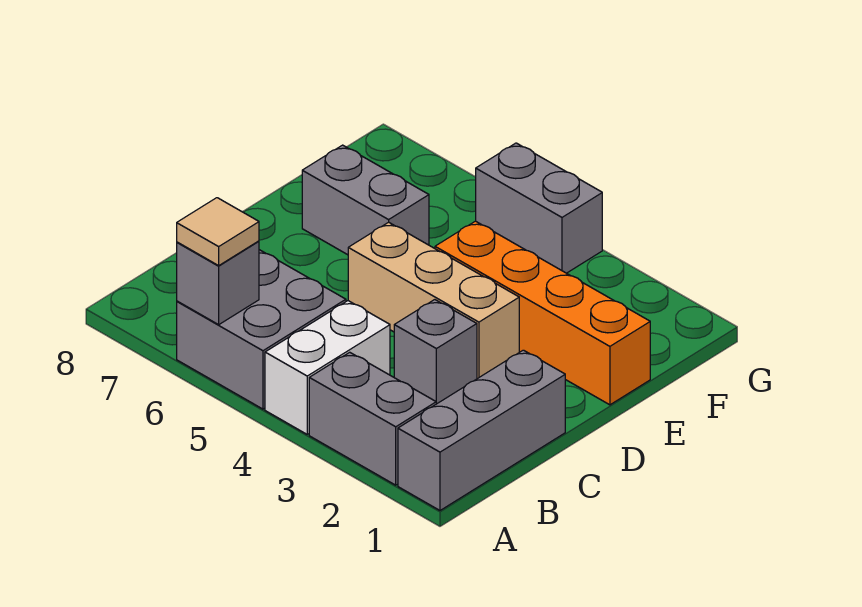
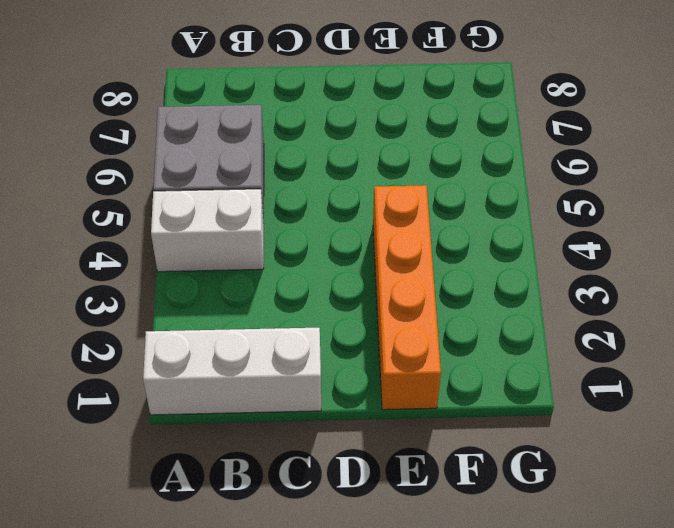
white brick A1:C1 level 1 -> grey brick A1:C1 level 1
none -> grey brick A2:A3 level 1
none -> grey brick C3 level 1

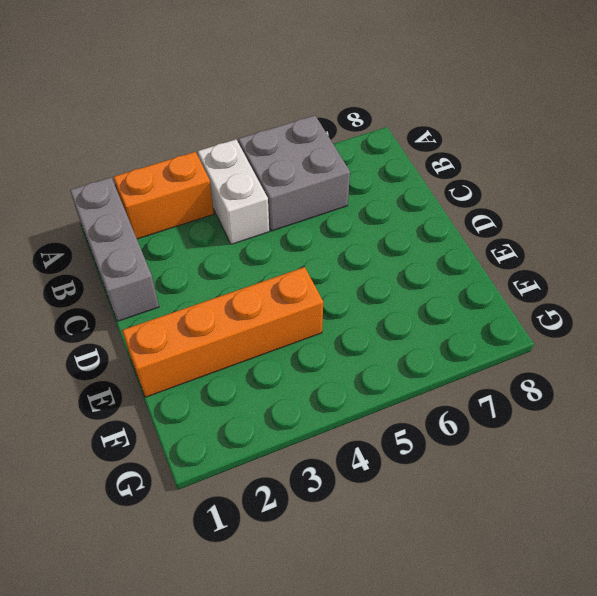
orange brick A2:A3 level 1 -> grey brick A2:A3 level 1
none -> grey brick C3 level 1
none -> tan brick D3:D5 level 1

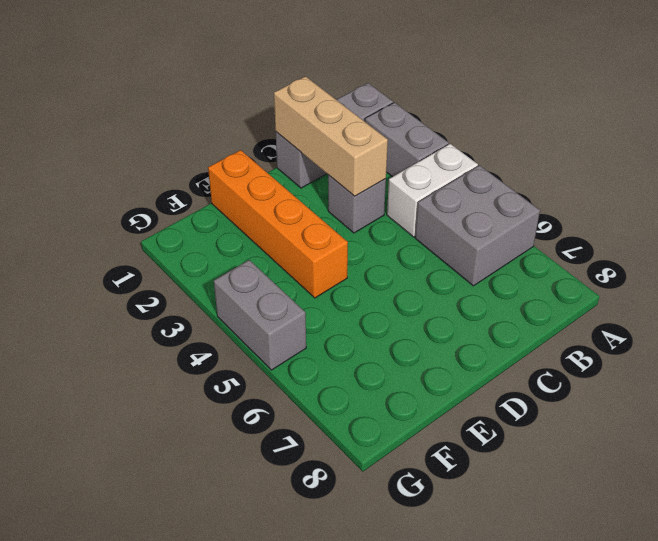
tan brick C1:C3 level 2 -> tan brick D3:D5 level 1
none -> grey brick E6:E7 level 1
none -> grey brick A6 level 2

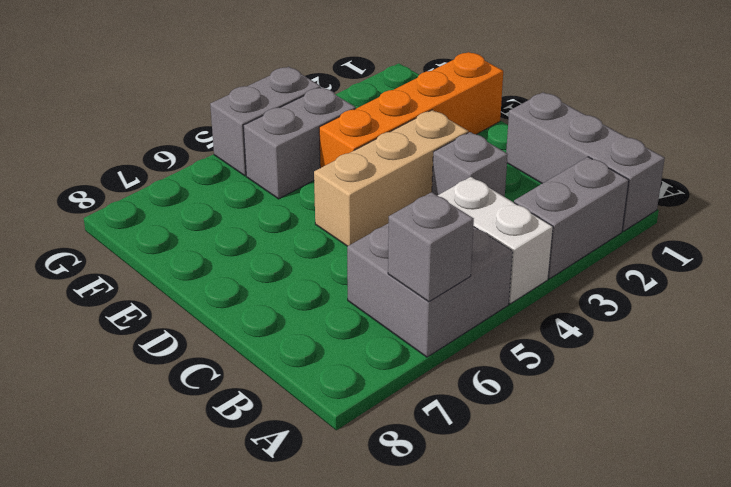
grey brick F4:F5 level 1 -> grey brick E6:E7 level 1
none -> tan tile A6 level 3

